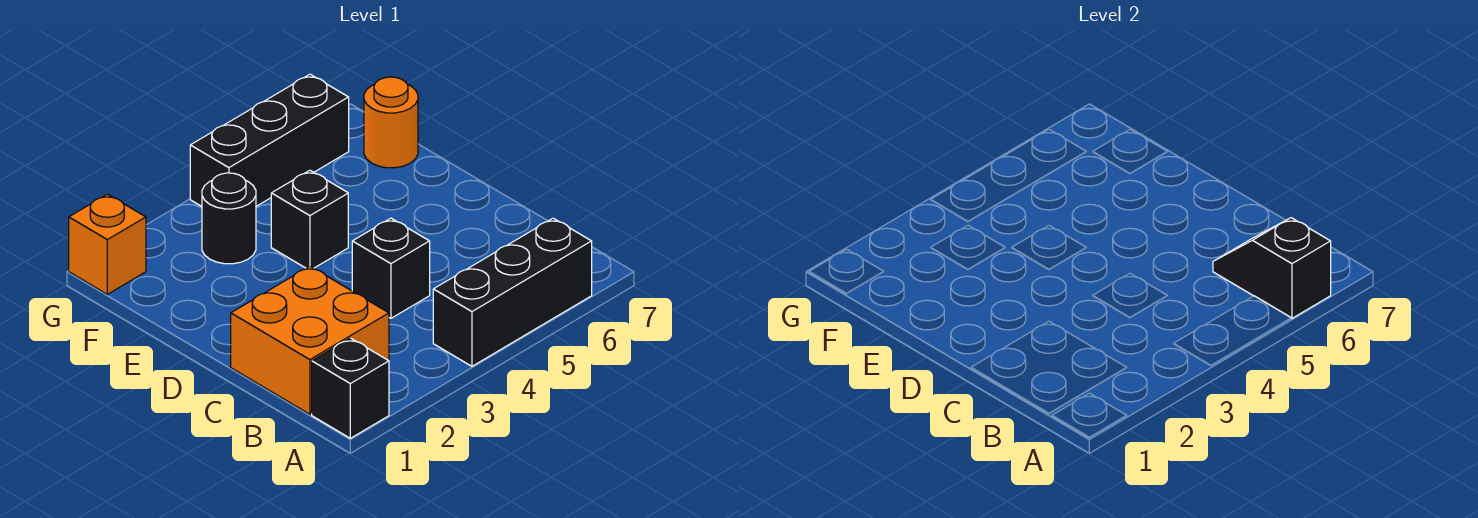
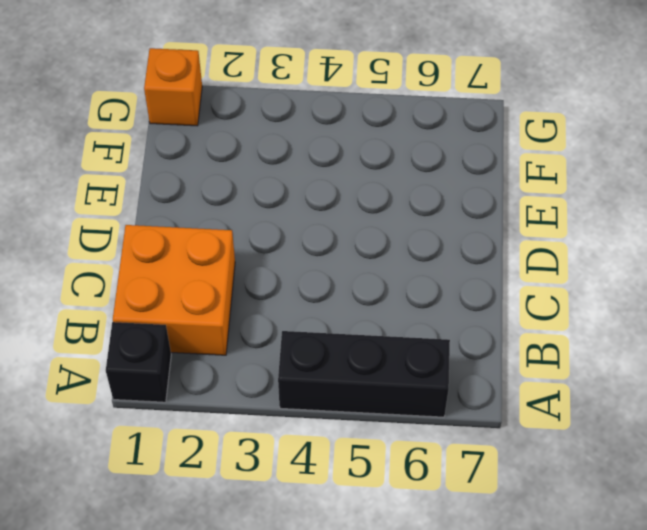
none -> black brick C4 level 1
none -> black brick E4 level 1

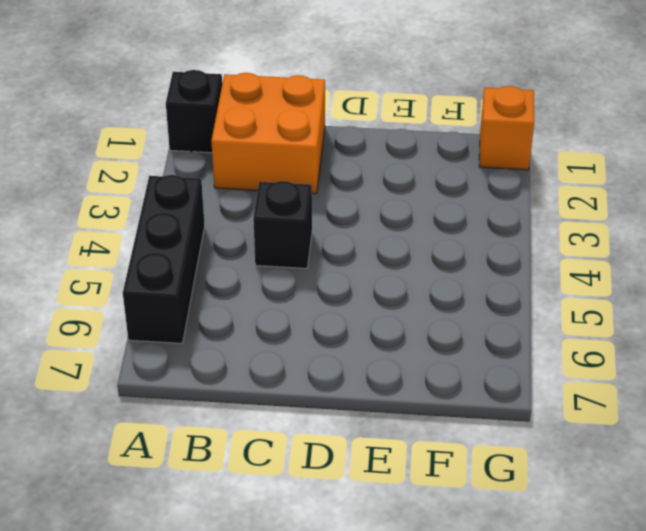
none -> black brick E4 level 1
none -> black round brick F3 level 1

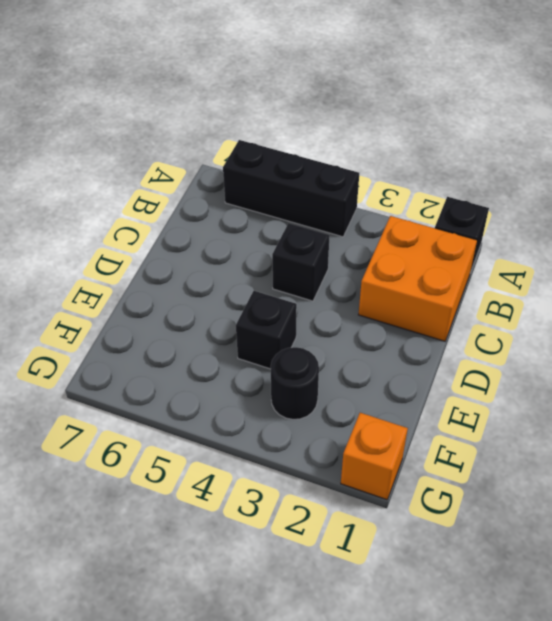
none -> orange round brick F7 level 1
none -> black brick G4:G6 level 1

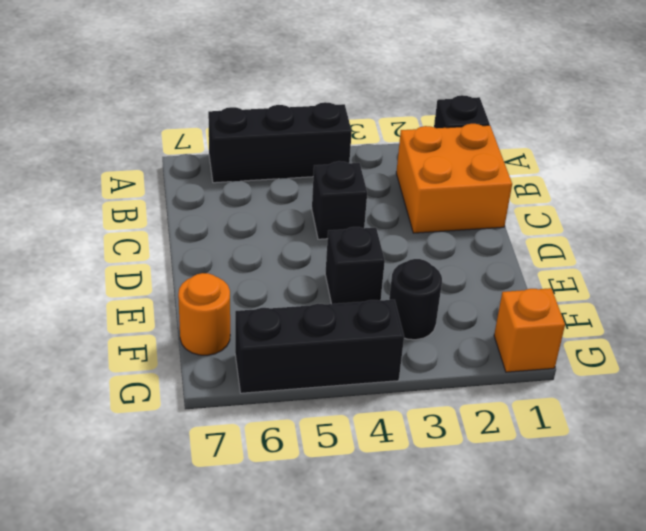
none -> black slope A6:B6 level 2 top A

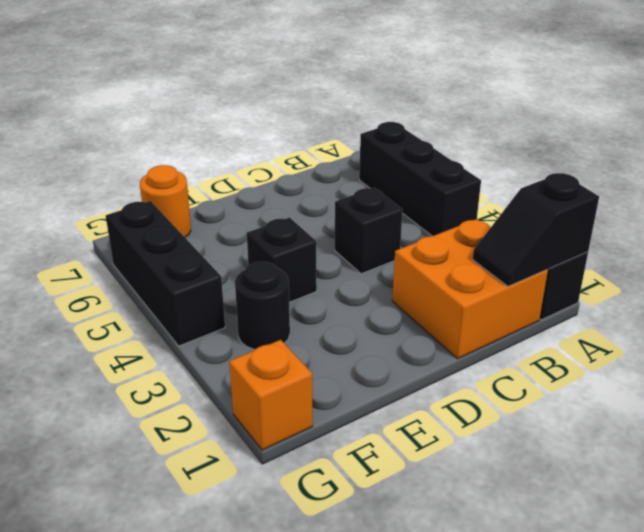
black slope A1:B1 level 2 top A -> black slope A6:B6 level 2 top A

